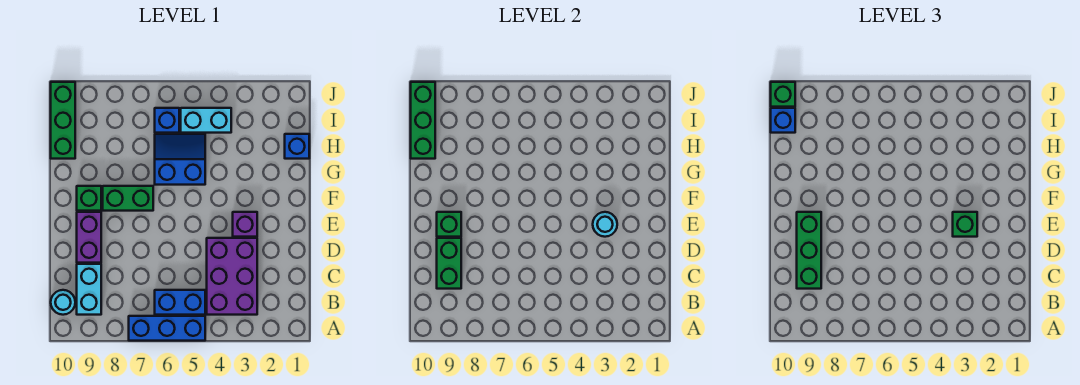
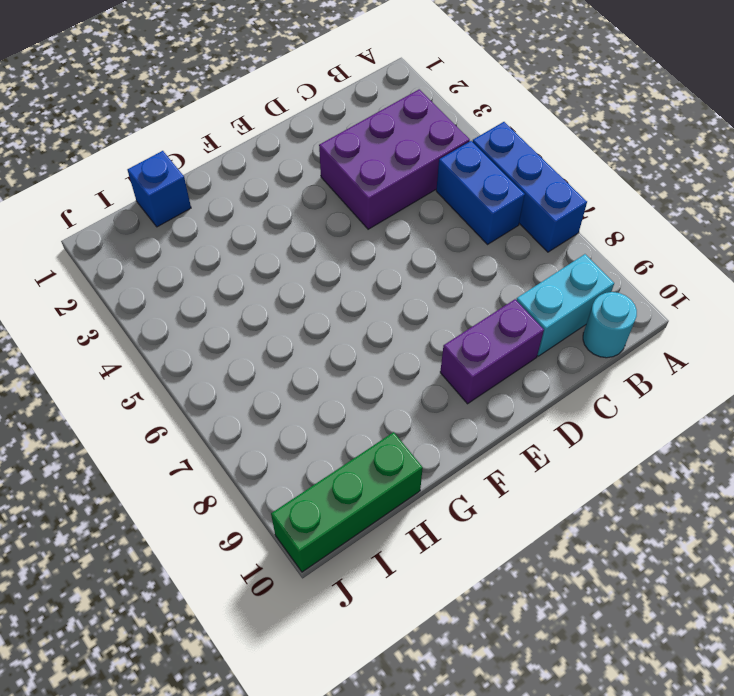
none -> purple brick E3 level 1
none -> green brick F7:F8 level 1
none -> green brick F9 level 1

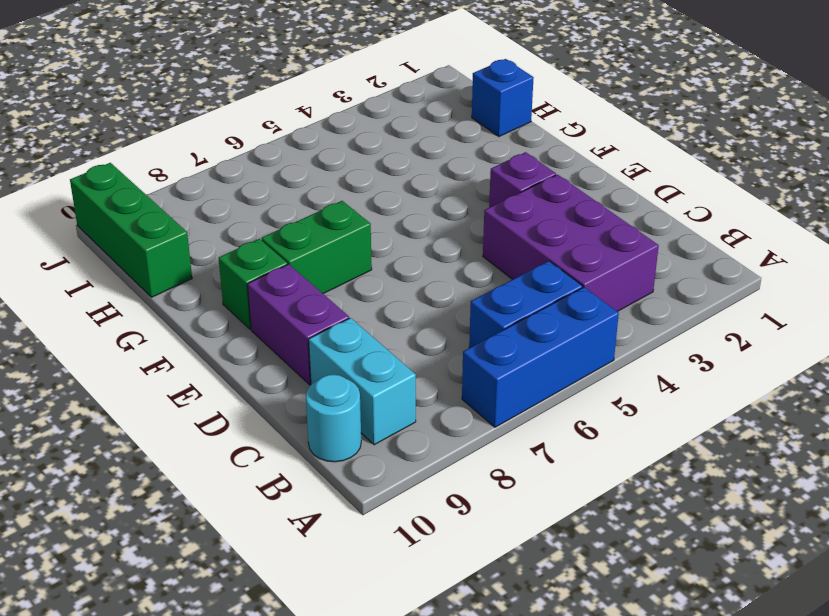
none -> blue slope G5:H6 level 1 top G
none -> cyan brick I4:I5 level 1
none -> blue brick I6 level 1

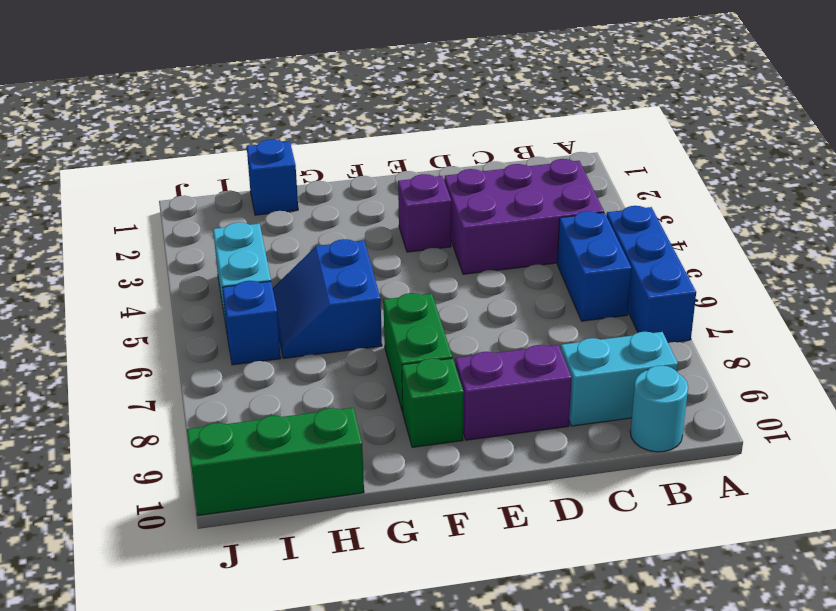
none -> green brick C9:D9 level 2
none -> cyan round brick E3 level 2
none -> green brick E9 level 2

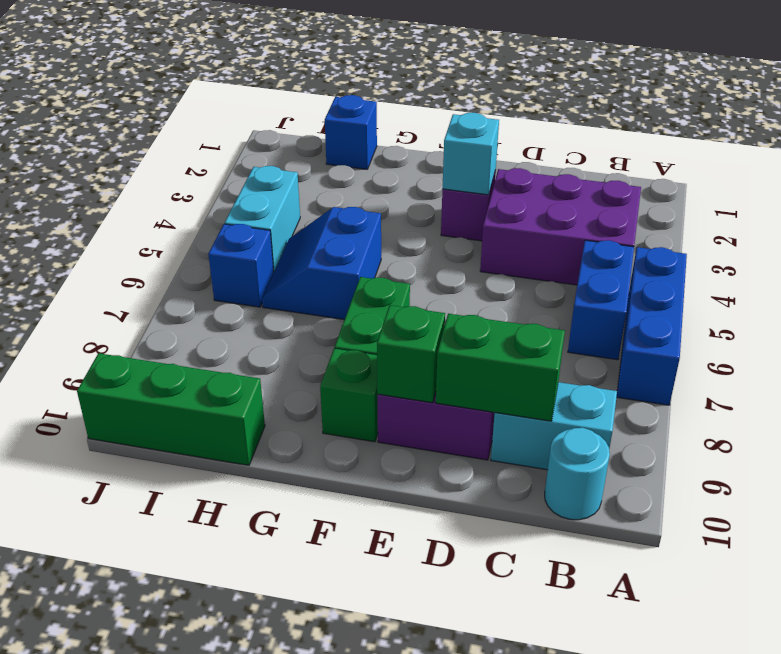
cyan brick E3 level 2 -> cyan round brick E3 level 2
none -> green brick H10:J10 level 2
none -> green brick C9:E9 level 3
none -> green brick E3 level 3

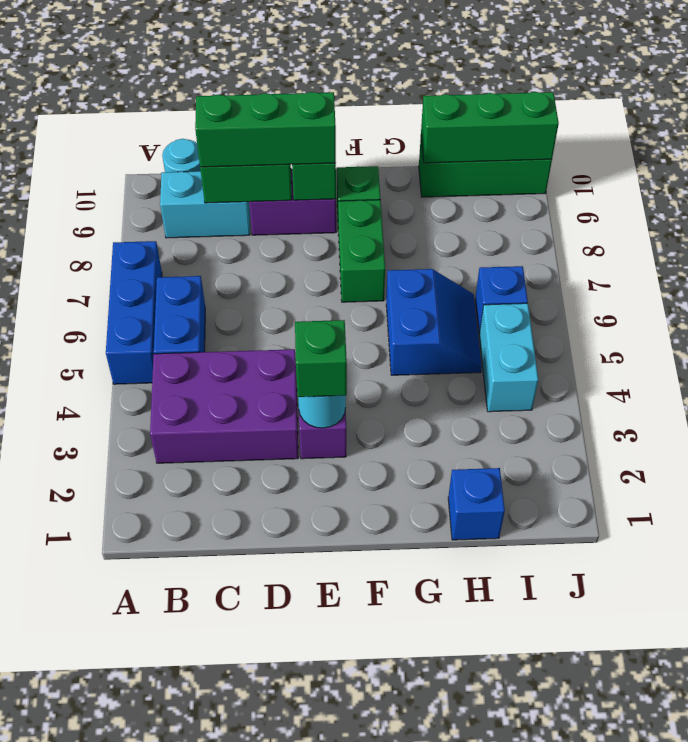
none -> blue brick I10 level 3
none -> green brick J10 level 3

